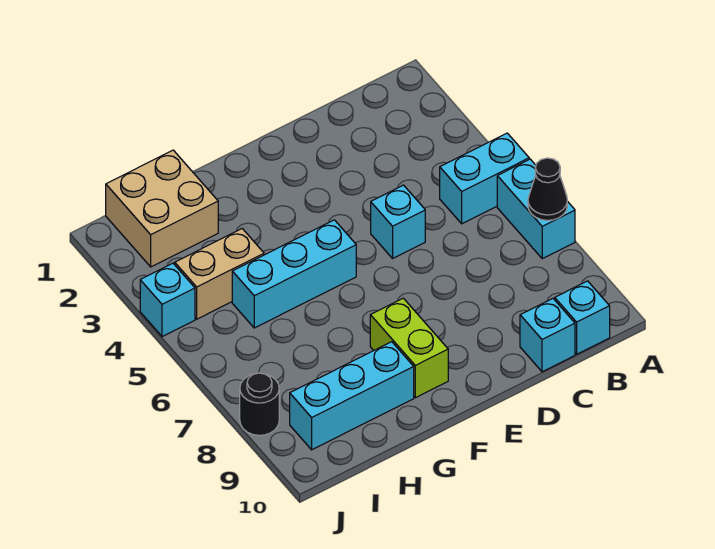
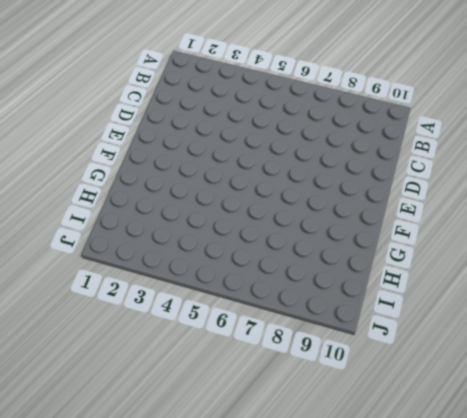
none -> cyan brick A5:B5 level 1
none -> cyan brick A6:A7 level 1
none -> cyan brick B10 level 1

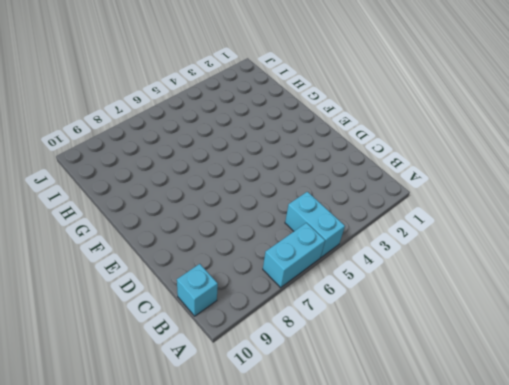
none -> cyan brick C10 level 1
none -> cyan brick D5 level 1
none -> cyan brick F5:H5 level 1

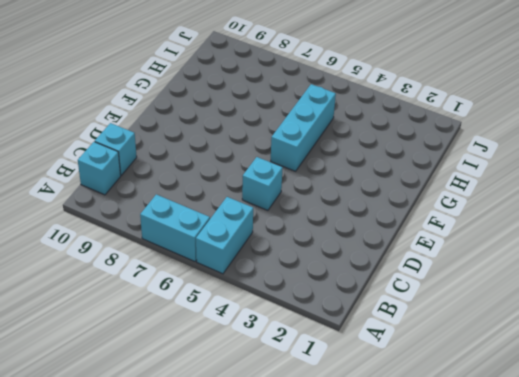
none -> lime brick F8:F9 level 1
none -> cyan brick G9:I9 level 1
none -> tan brick H1:I2 level 1

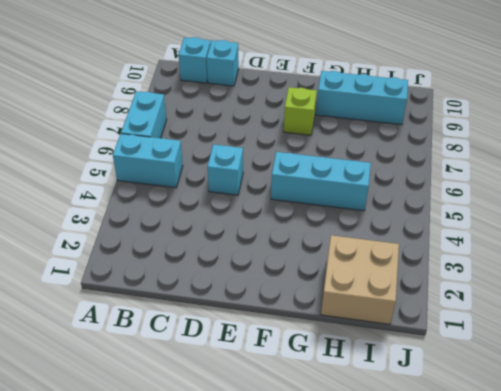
lime brick F8 level 1 -> lime brick F8:F9 level 1
none -> tan brick H4:I4 level 1
none -> cyan brick J4 level 1
none -> black round brick J8 level 1

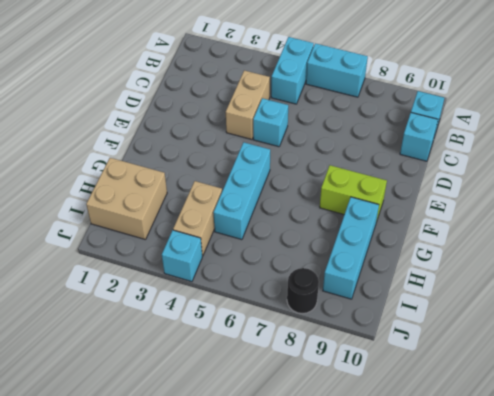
tan brick C4:D4 level 1 -> none
none -> black cone A7 level 2

